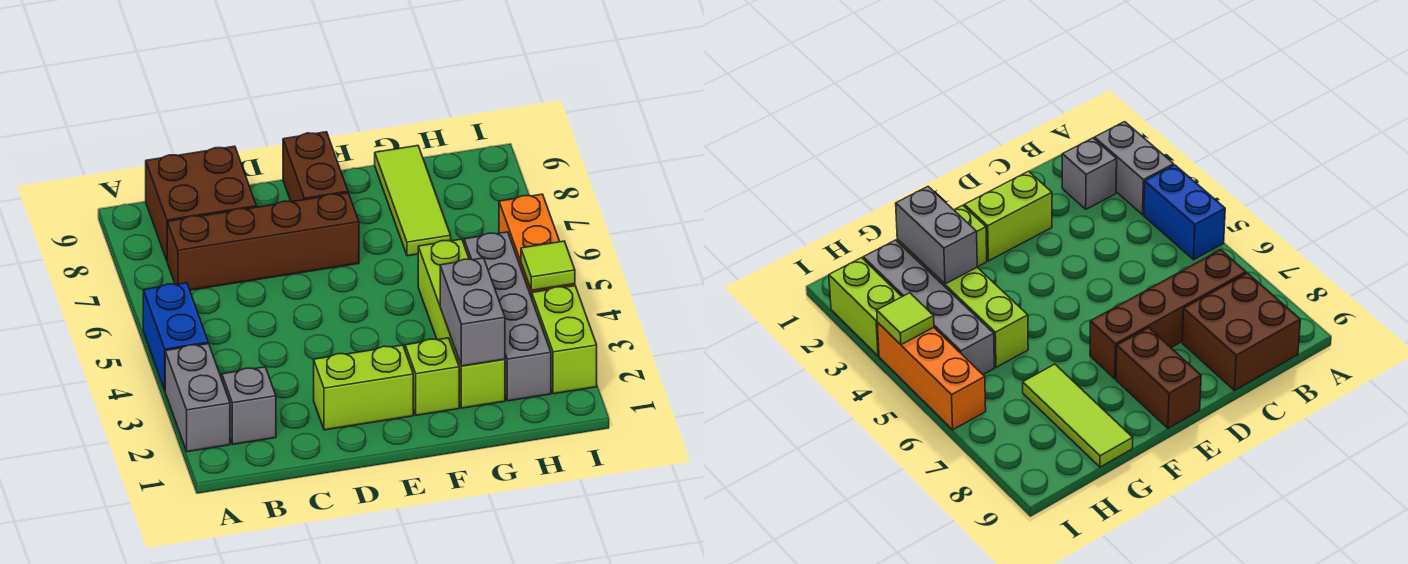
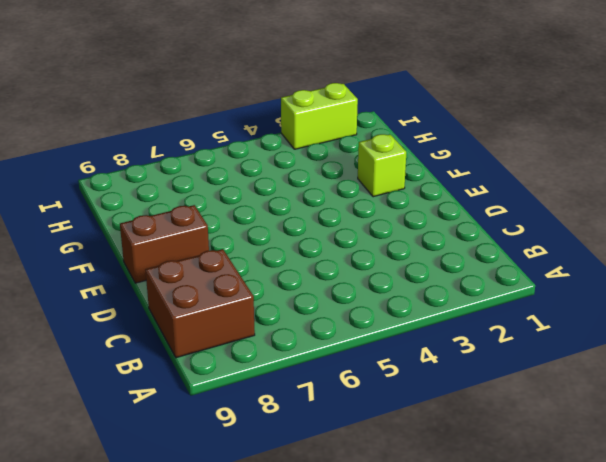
none -> grey brick A2:A3 level 1
none -> blue brick A4:A5 level 1
none -> grey brick B2 level 1

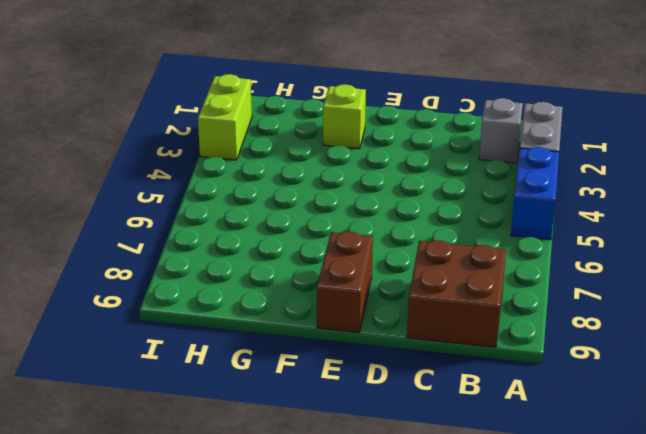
none -> brown brick B7:E7 level 1
none -> lime brick D2:E2 level 1
none -> lime brick G2:G5 level 1

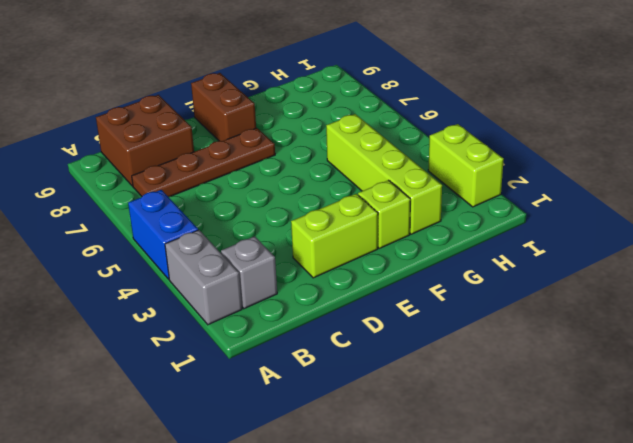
brown plate B7:E7 level 1 -> brown brick B7:E7 level 1
none -> lime tile G7:G9 level 1
none -> grey brick H2:H5 level 1
none -> orange brick I4:I6 level 1

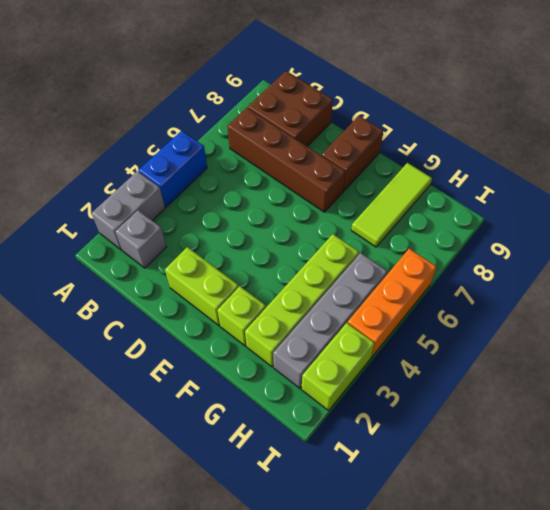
none -> grey brick G2:G3 level 2
none -> lime tile I4 level 2

